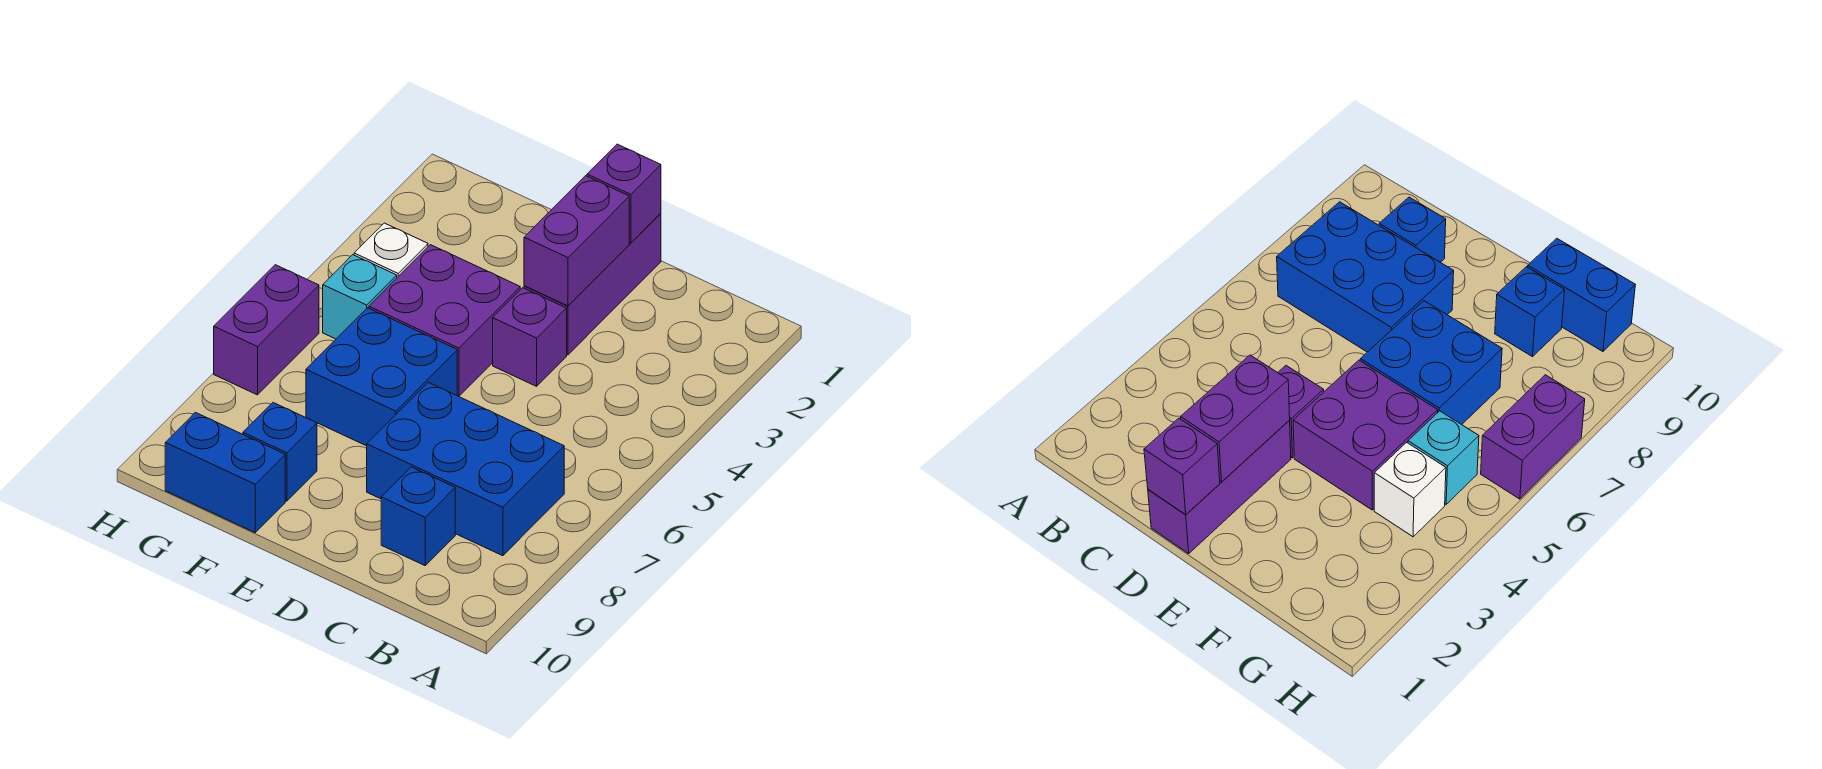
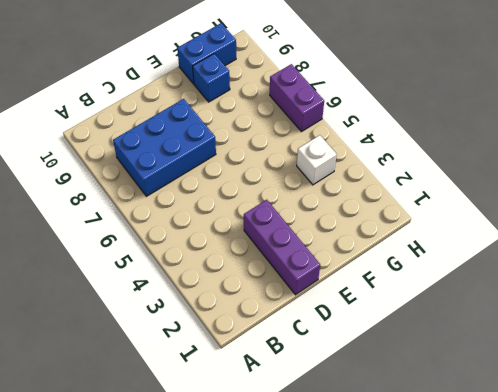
none -> blue brick C9 level 1
none -> purple brick D4 level 1
none -> purple brick E4:F5 level 1

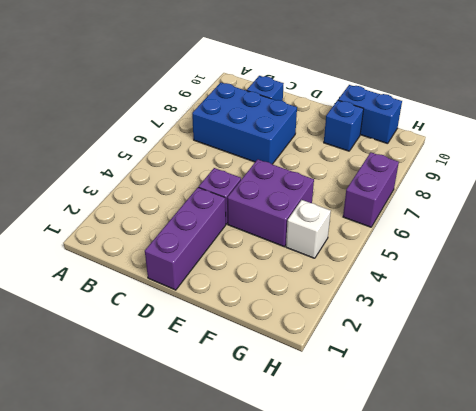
none -> blue brick E6:F7 level 1
none -> cyan brick G5 level 1
none -> purple brick D1 level 2

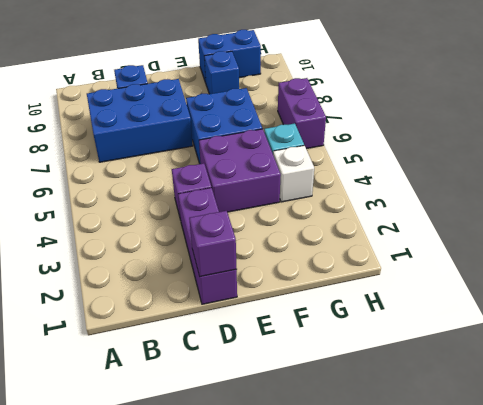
none -> purple brick D2:D3 level 2

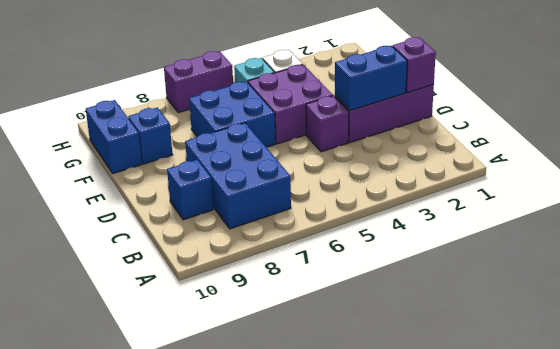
blue brick D2:D3 level 2 -> purple brick D2:D3 level 2

